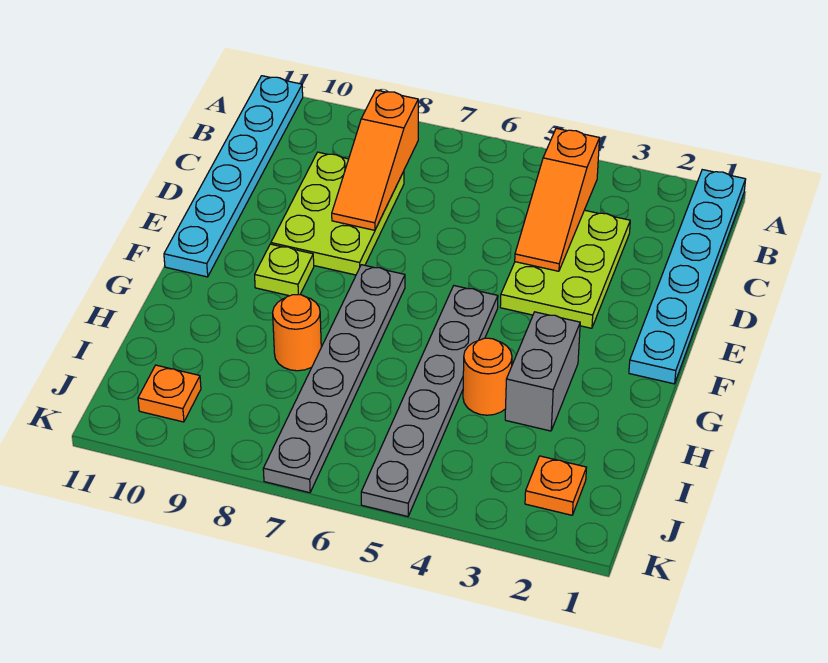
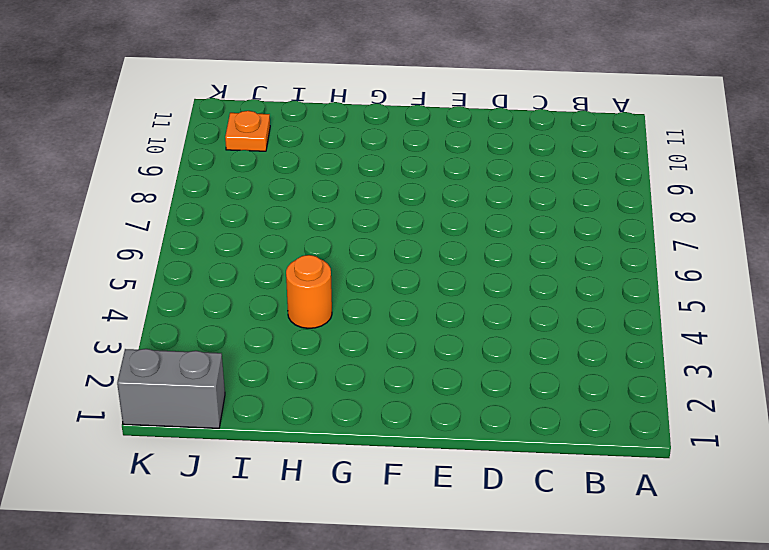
grey brick J1:K1 level 1 -> grey brick G3:H3 level 1
none -> cyan plate A1:F1 level 1
none -> cyan plate A11:F11 level 1
none -> lime plate C3:E4 level 1

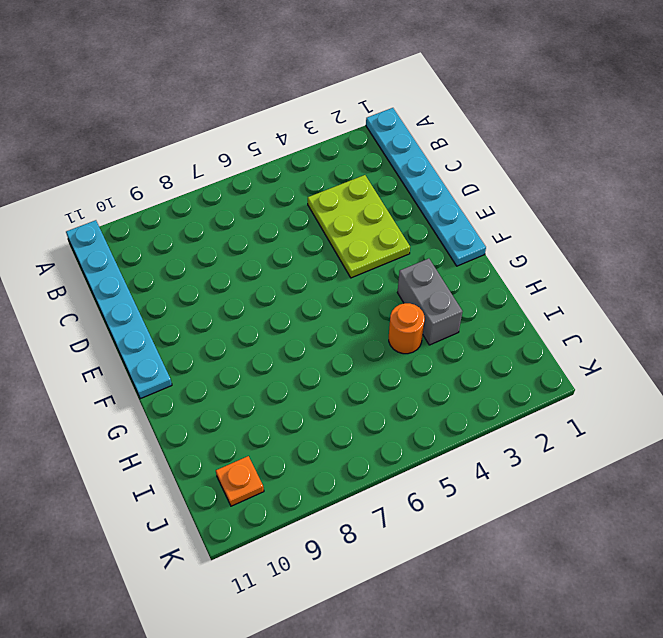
none -> lime plate C8:E9 level 1
none -> grey plate F5:K5 level 1
none -> grey plate F7:K7 level 1

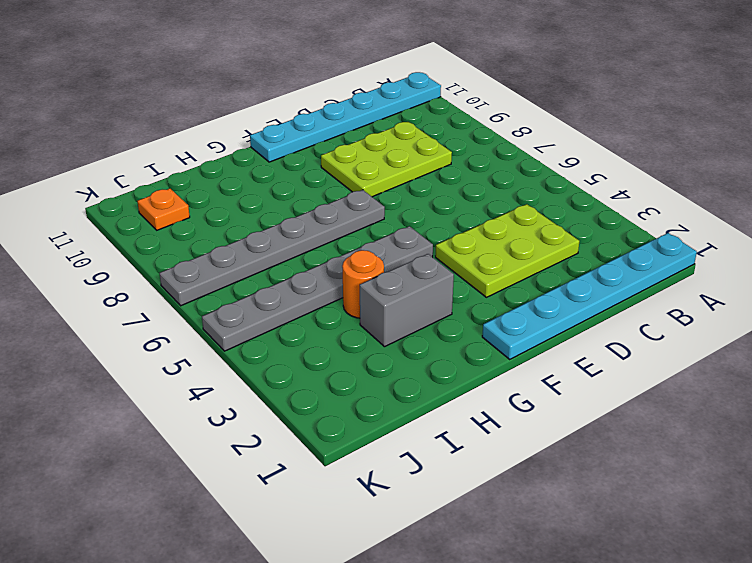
none -> lime plate F9 level 1
none -> orange round brick H8 level 1
none -> orange plate J2 level 1

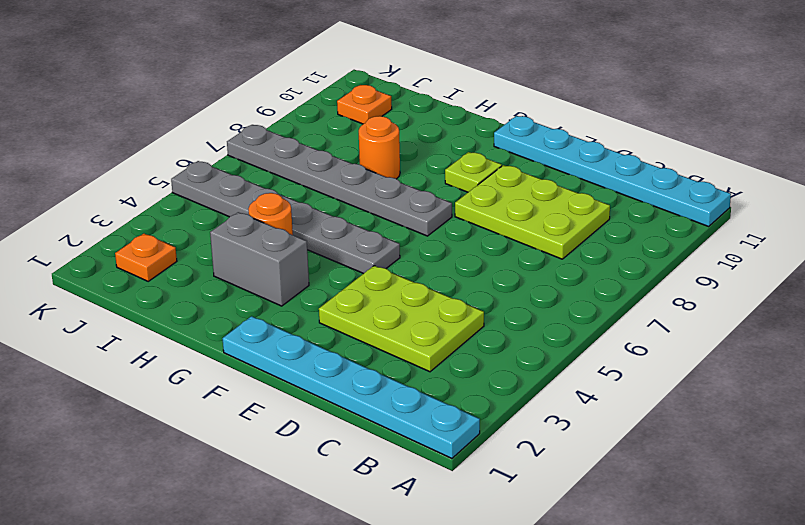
none -> orange slope B4:D4 level 2 top B
none -> orange slope B8:D8 level 2 top B

